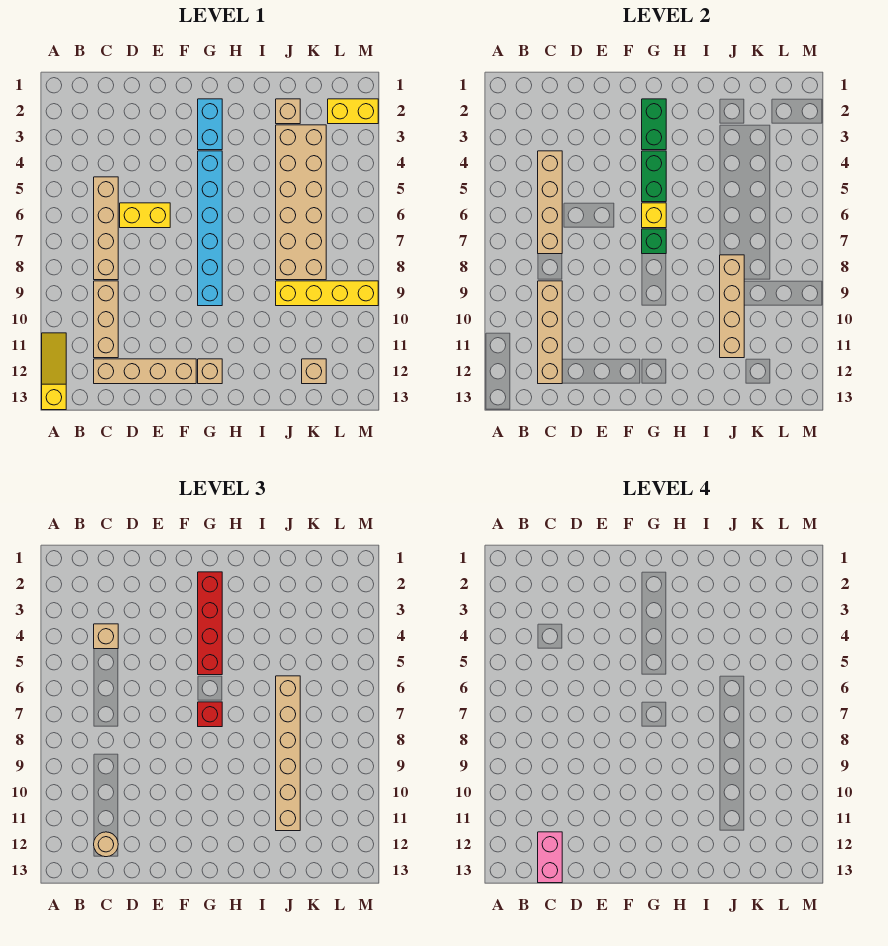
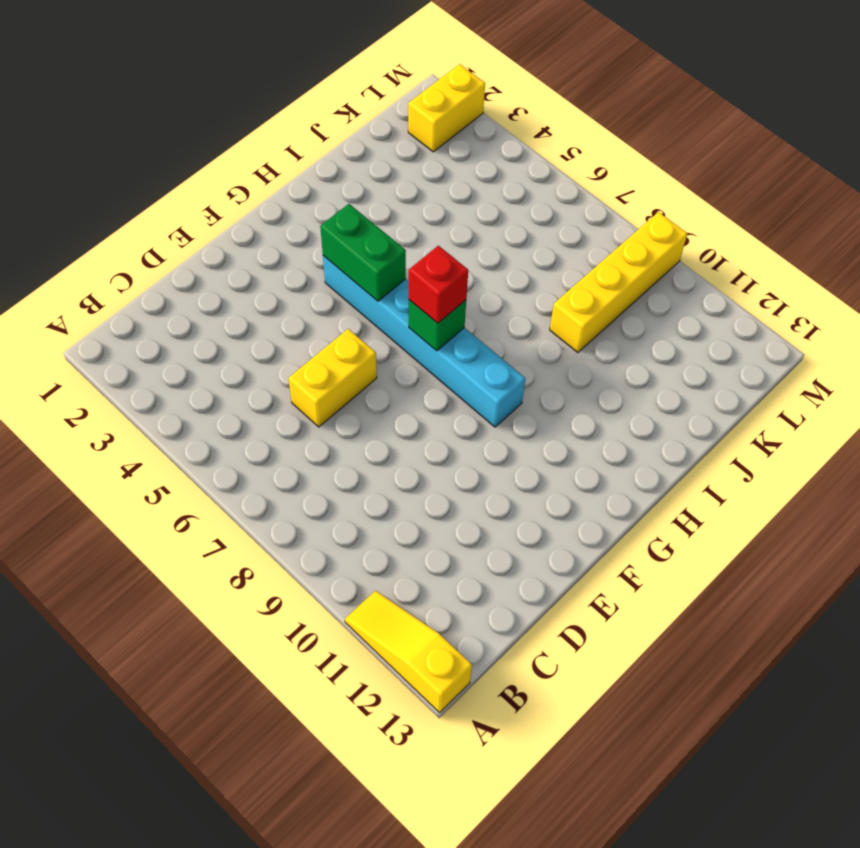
none -> tan brick C5:C8 level 1
none -> tan brick C9:C11 level 1
none -> tan brick C12:F12 level 1

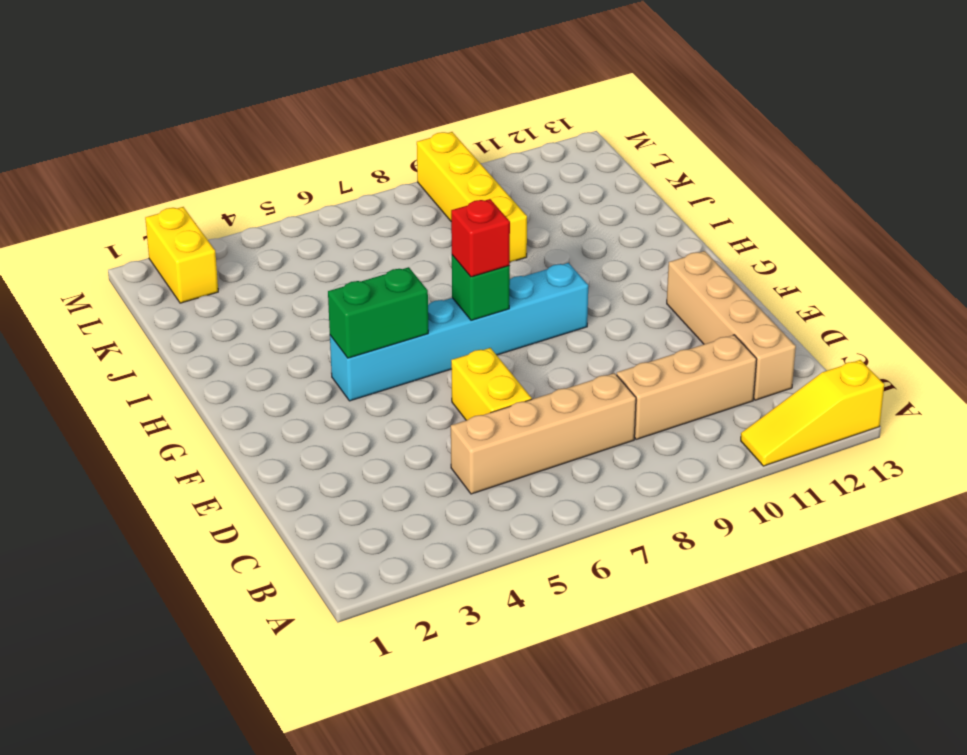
none -> cyan brick G2:G3 level 1
none -> tan brick G12 level 1
none -> tan brick J2 level 1

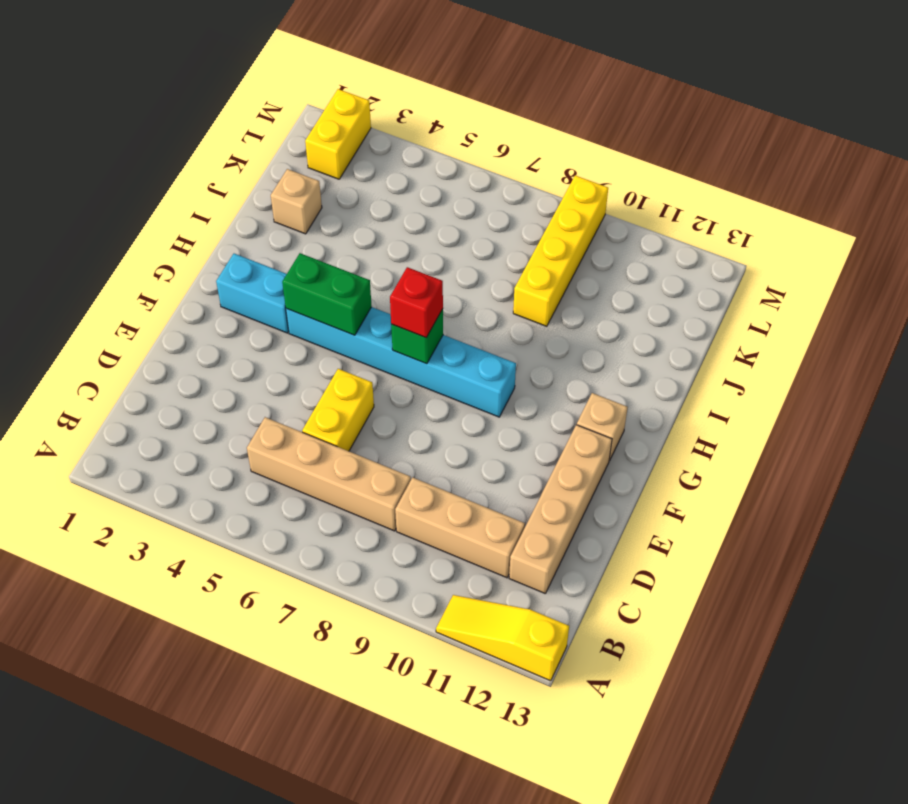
none -> tan brick J3:K8 level 1
none -> tan brick K12 level 1
none -> tan brick C4:C7 level 2

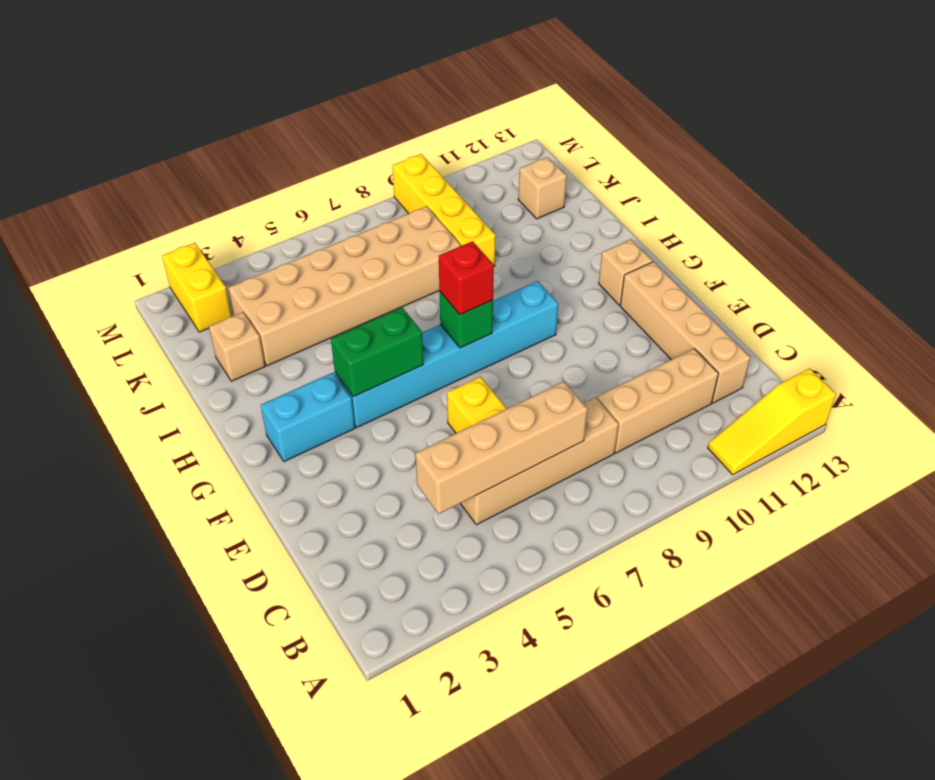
none -> tan brick C9:C12 level 2
none -> green brick G2:G3 level 2
none -> yellow brick G6 level 2

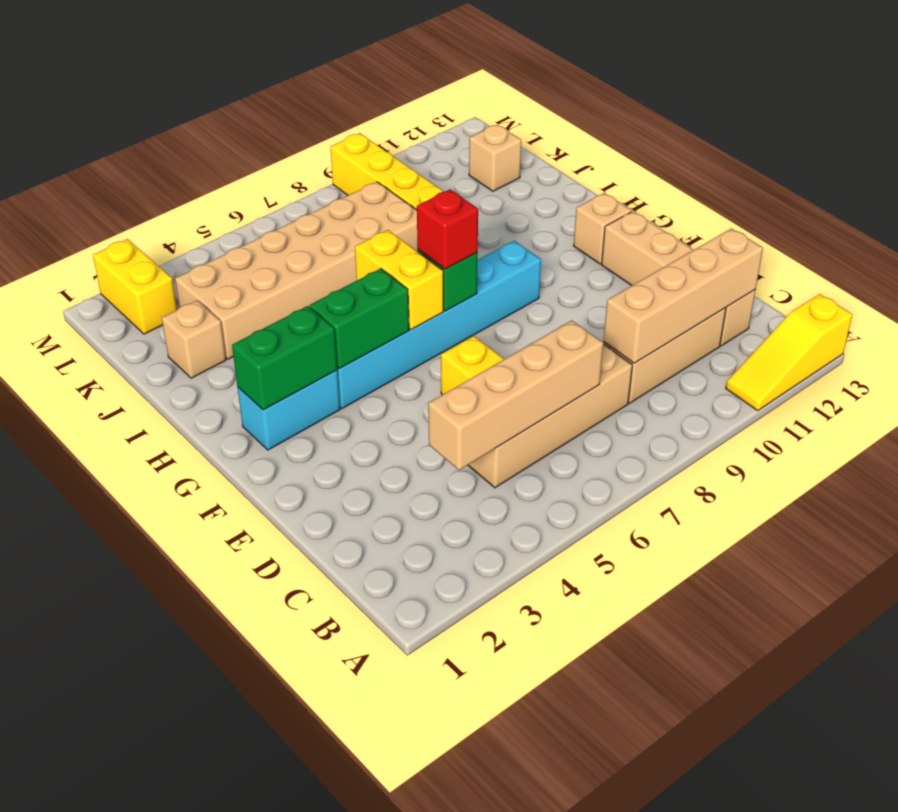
yellow brick G6:H6 level 2 -> yellow brick G6 level 2
none -> tan brick J8:J11 level 2
none -> tan brick C4 level 3
none -> tan round brick C12 level 3

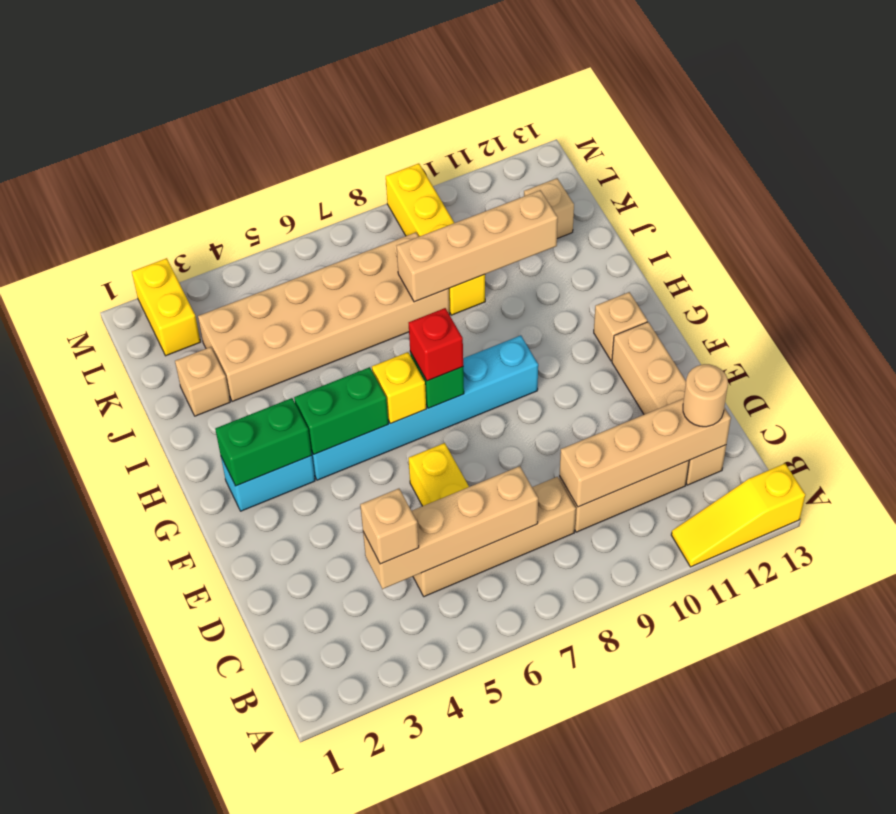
none -> red brick G2:G5 level 3
none -> tan brick J6:J11 level 3
none -> pink brick C12:C13 level 4

